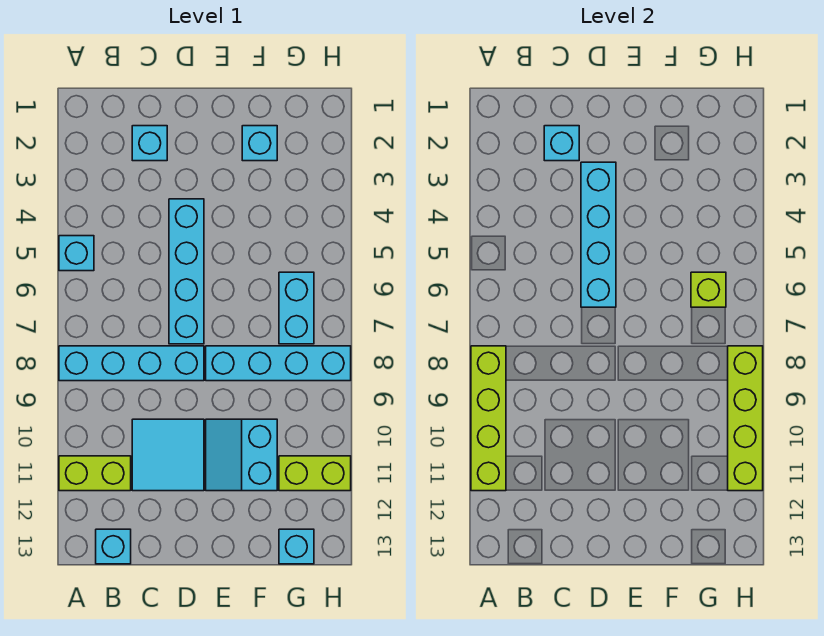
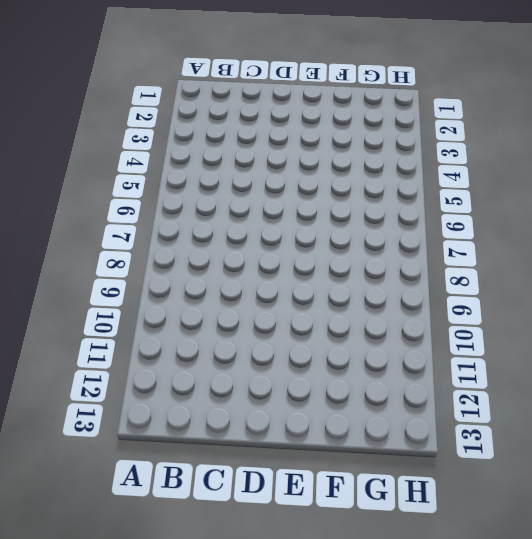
none -> cyan brick A5 level 1
none -> cyan brick A8:D8 level 1
none -> lime brick A11:B11 level 1

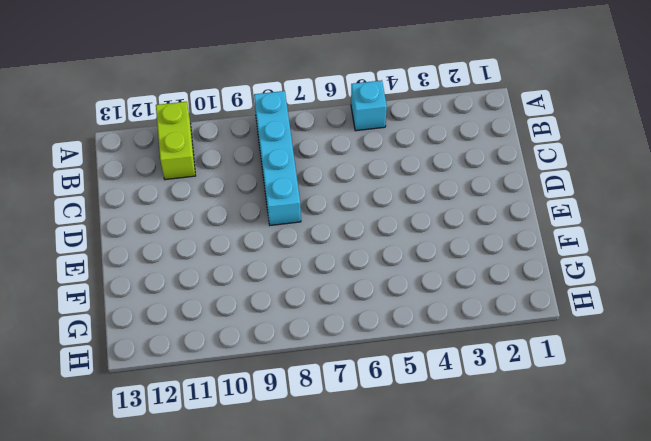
none -> cyan brick B13 level 1
none -> cyan brick C2 level 1
none -> cyan tile C10:D11 level 1

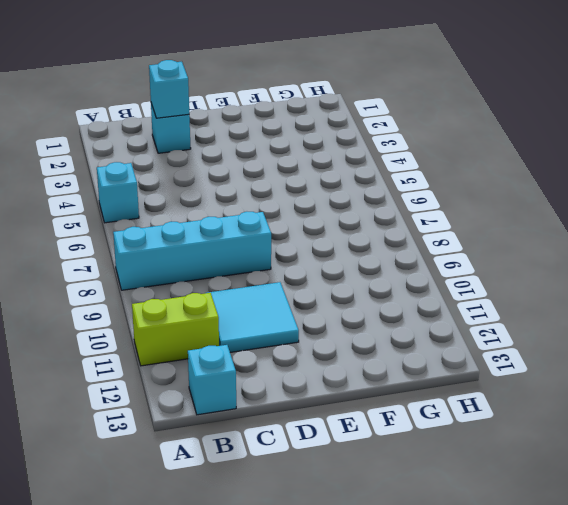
none -> cyan brick D4:D7 level 1
none -> cyan brick E8:H8 level 1
none -> cyan slope E10:F11 level 1 top F

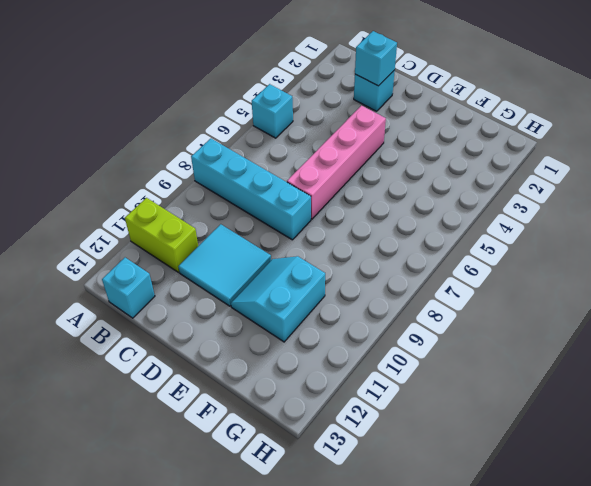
pink brick D4:D7 level 1 -> cyan brick D4:D7 level 1
none -> cyan brick E8:H8 level 1
none -> cyan brick F2 level 1
none -> cyan brick G6:G7 level 1

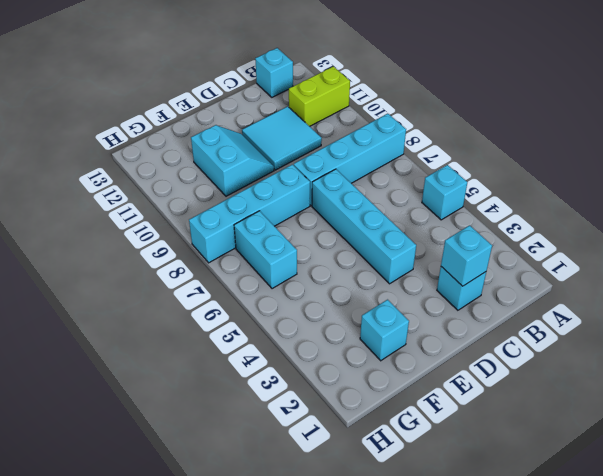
none -> lime brick G11:H11 level 1
none -> cyan brick G13 level 1
none -> lime brick A8:A11 level 2

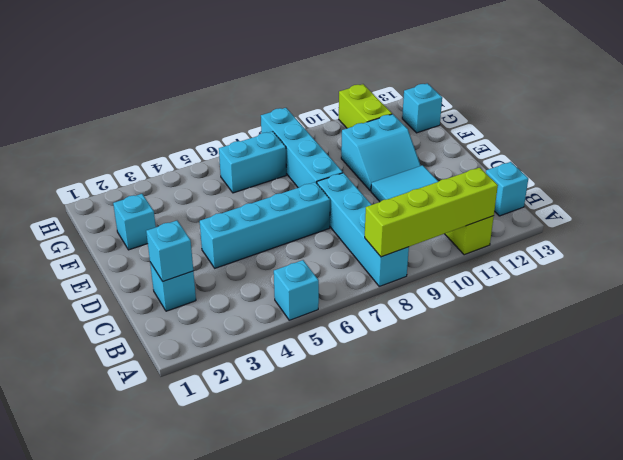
none -> cyan brick D3:D6 level 2
none -> lime brick G6 level 2
none -> lime brick H8:H11 level 2

